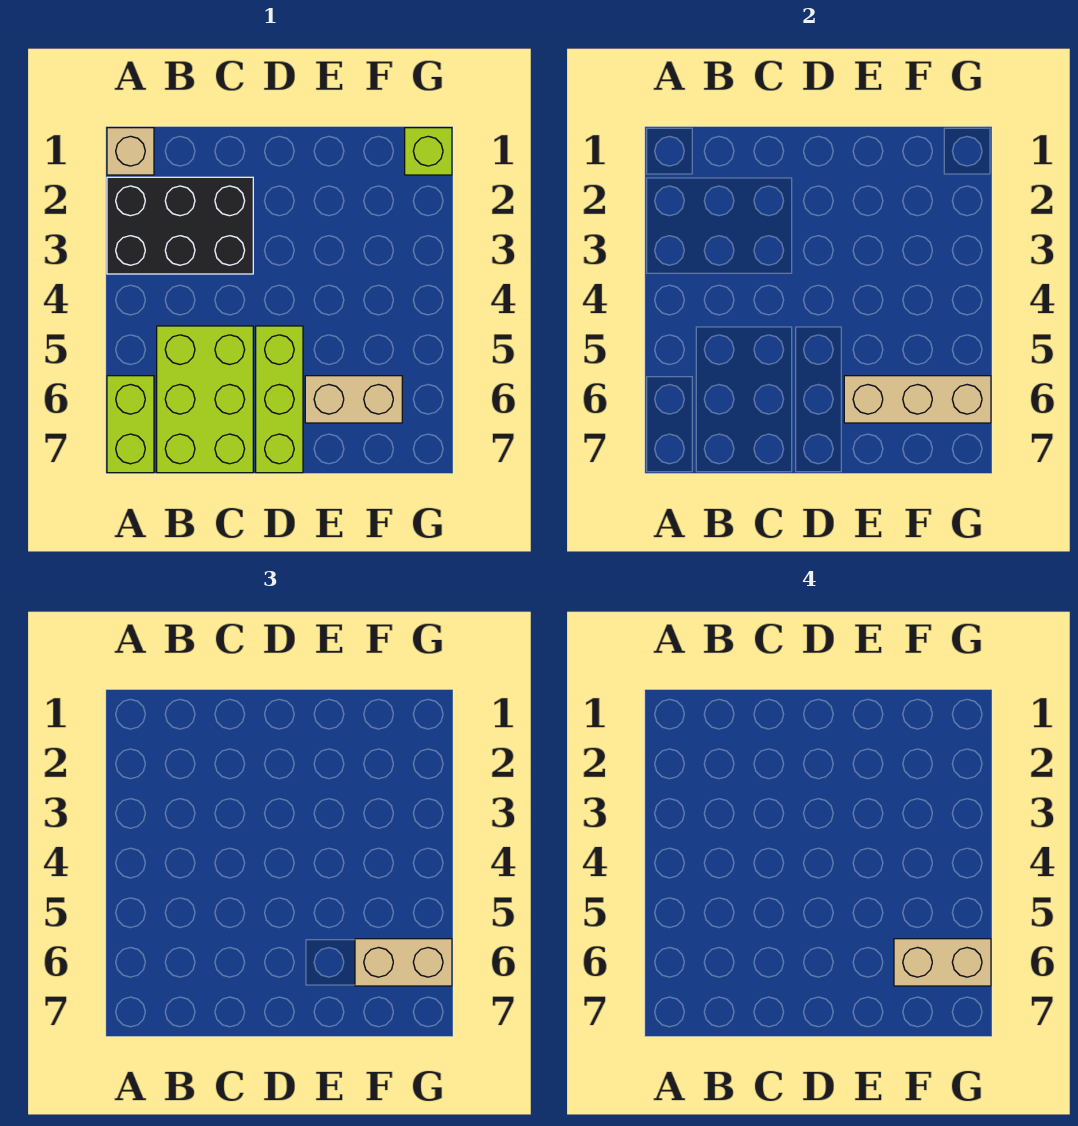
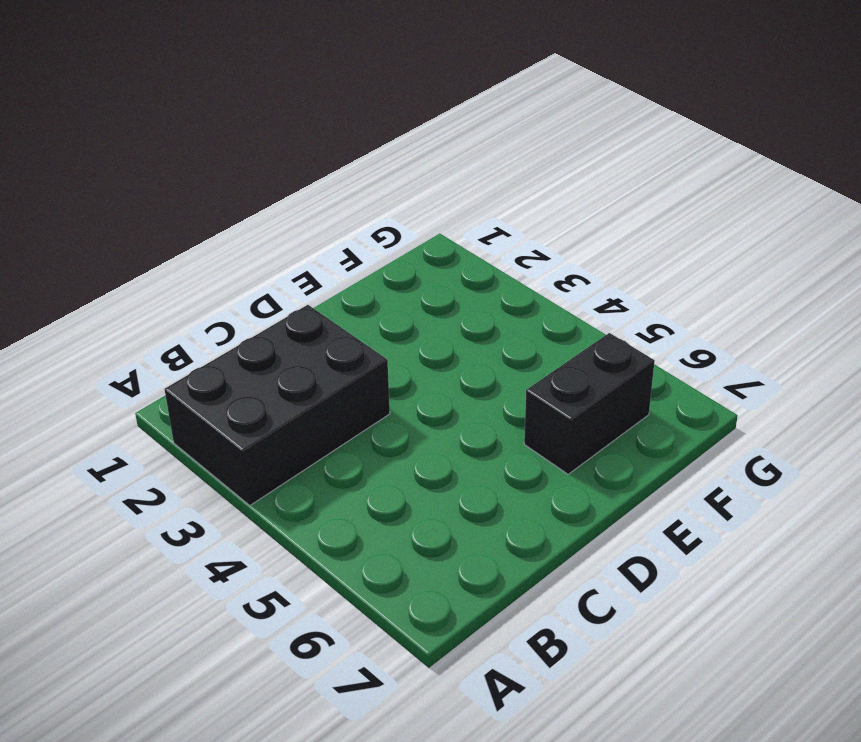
black brick E6:F6 level 1 -> tan brick E6:F6 level 1
none -> tan brick A1 level 1
none -> lime brick A6:A7 level 1

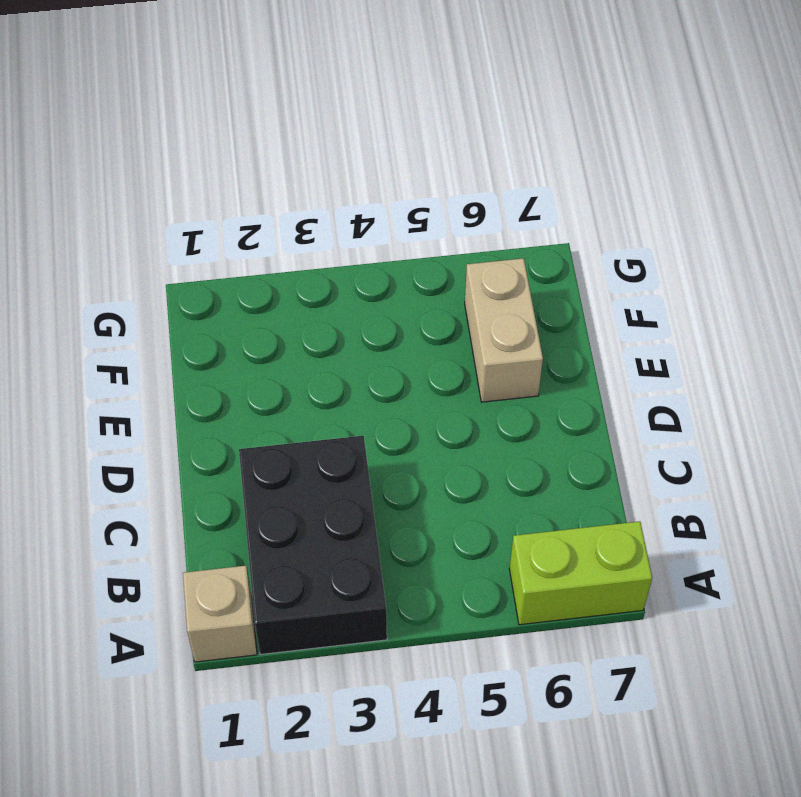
none -> lime brick B5:C7 level 1
none -> lime brick D5:D7 level 1

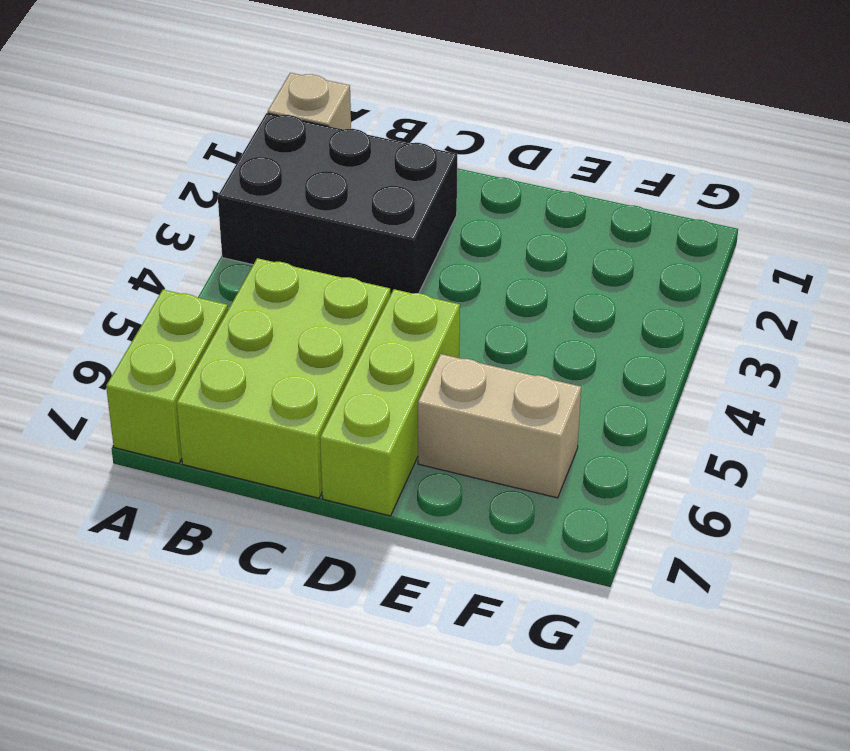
none -> lime brick G1 level 1
none -> tan brick E6:G6 level 2

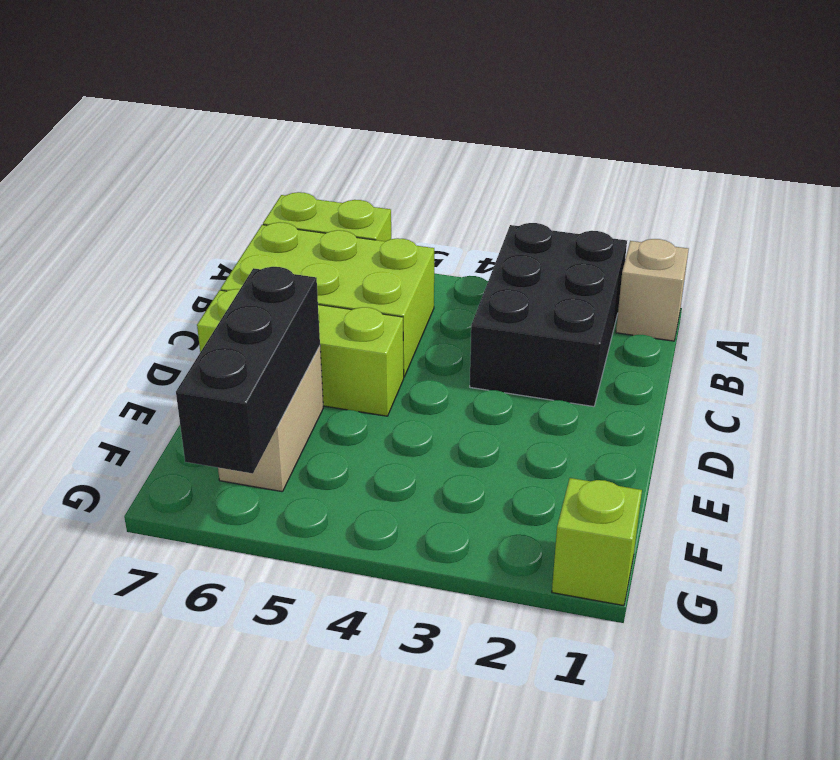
black brick E6:G6 level 2 -> tan brick E6:G6 level 2
none -> tan brick F6:G6 level 3
none -> tan brick F6:G6 level 4

